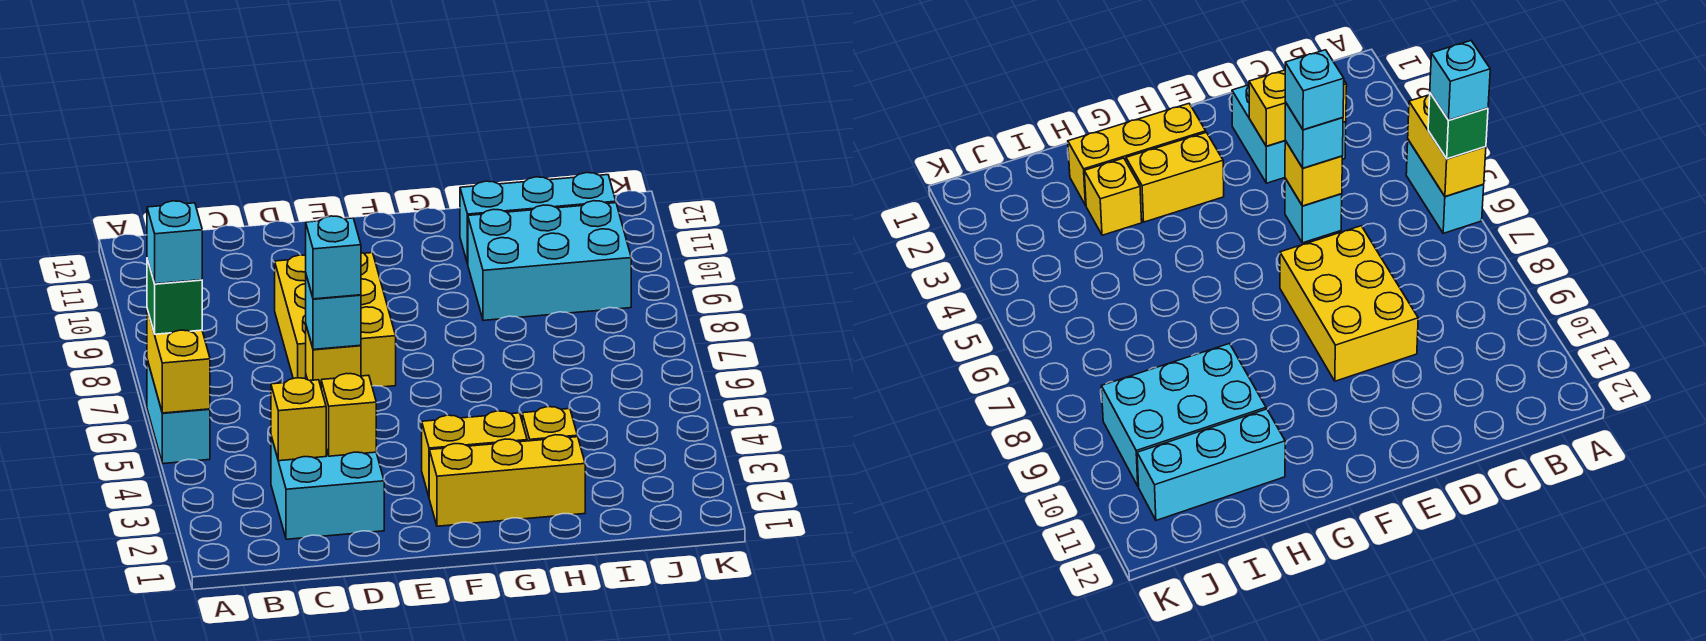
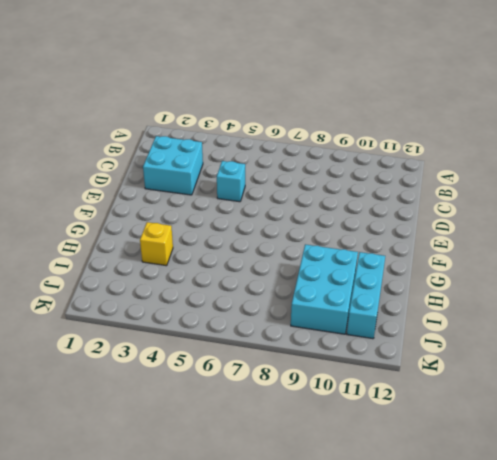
none -> cyan brick A5:A6 level 1
none -> yellow brick D7:E9 level 1
none -> yellow brick F2:H2 level 1

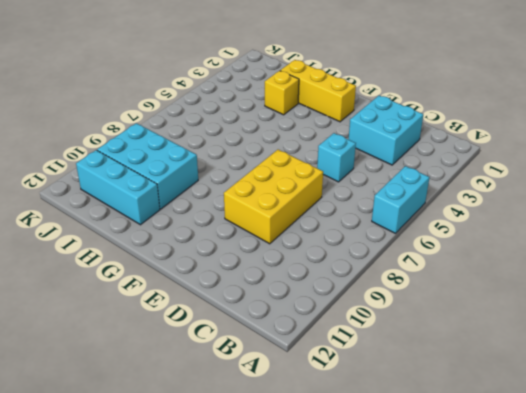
none -> yellow brick F3:G3 level 1
none -> yellow brick A5:A6 level 2
none -> yellow brick C3 level 2

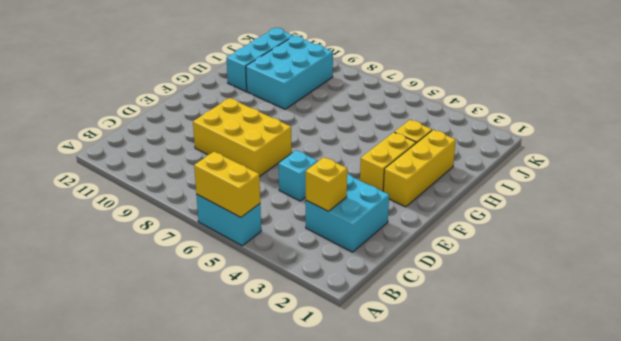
none -> yellow brick D3 level 2
none -> yellow brick D5 level 2
none -> green brick A6 level 3

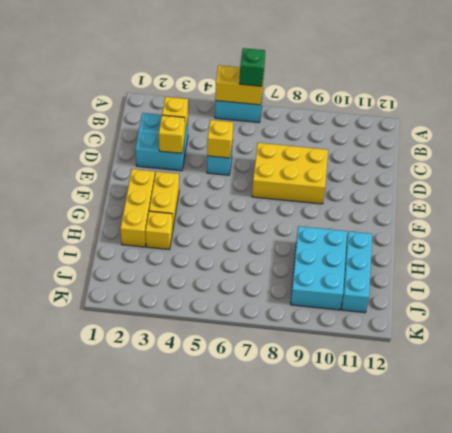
none -> cyan brick D5 level 3
none -> cyan brick A6 level 4
none -> cyan brick D5 level 4

